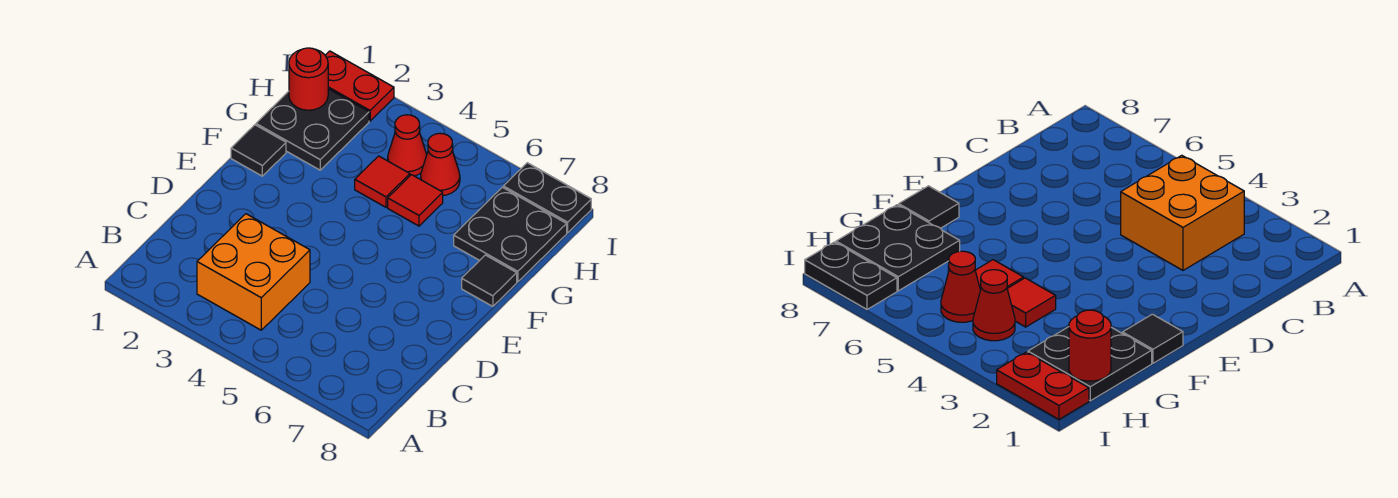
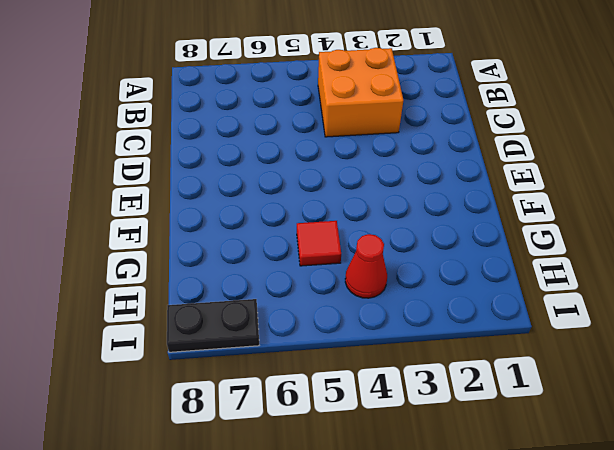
none -> black tile F1 level 1
none -> black tile F8 level 1
none -> black plate G1:H2 level 1

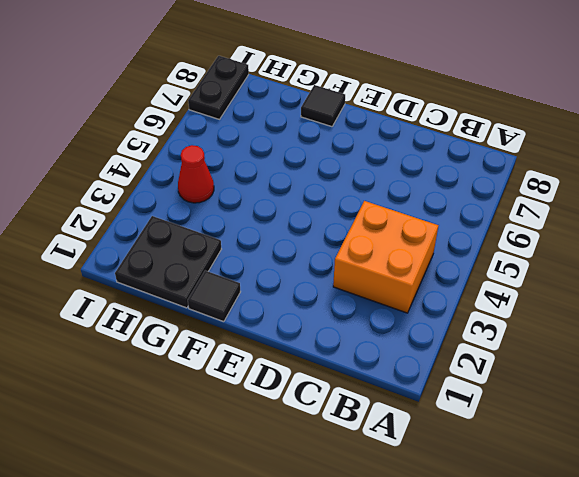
none -> red tile G4 level 1
none -> red tile G5 level 1
none -> black plate G7:H8 level 1

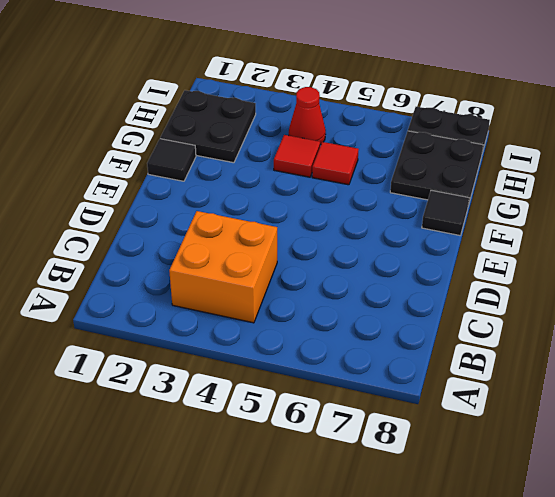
none -> red cone H5 level 1
none -> red plate I1:I2 level 1
none -> red round brick H1 level 2

